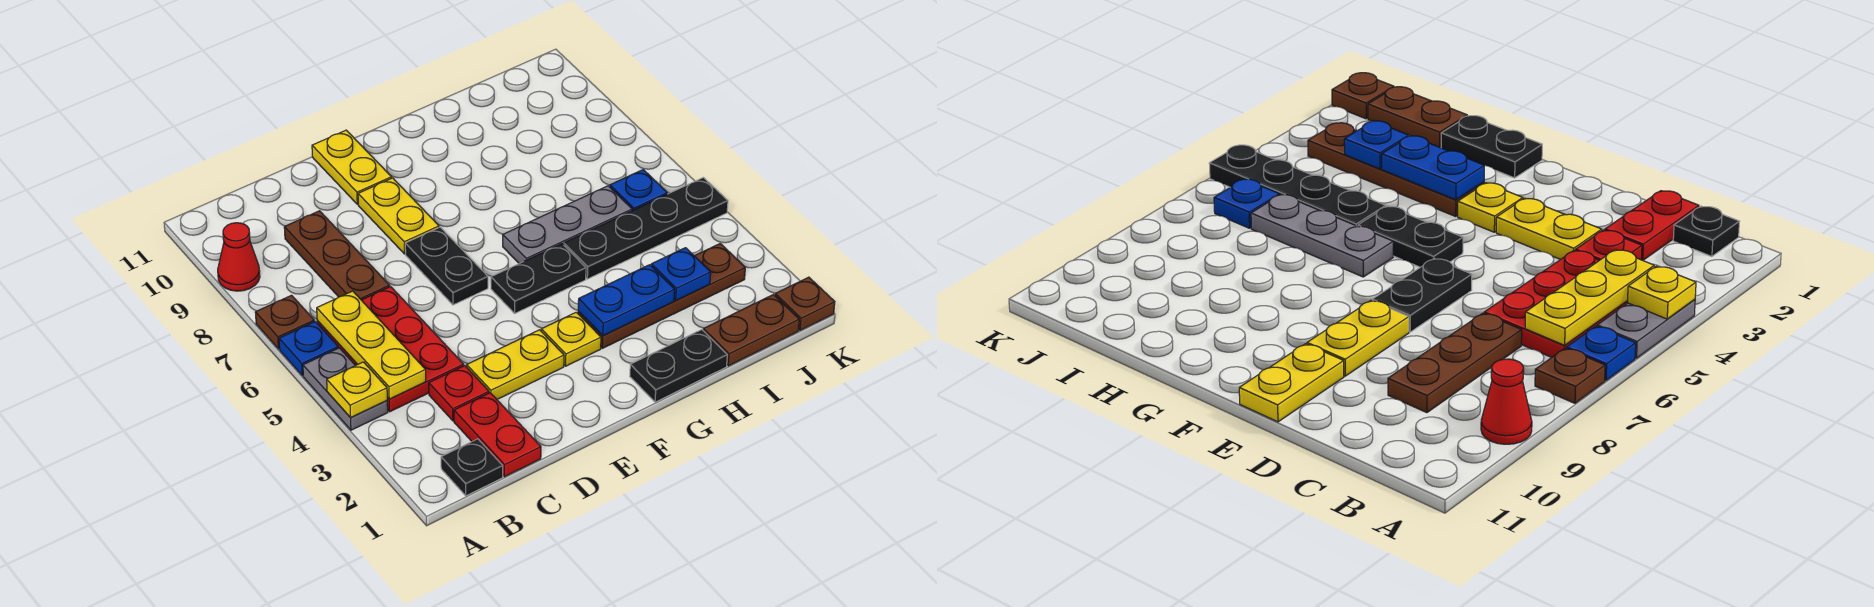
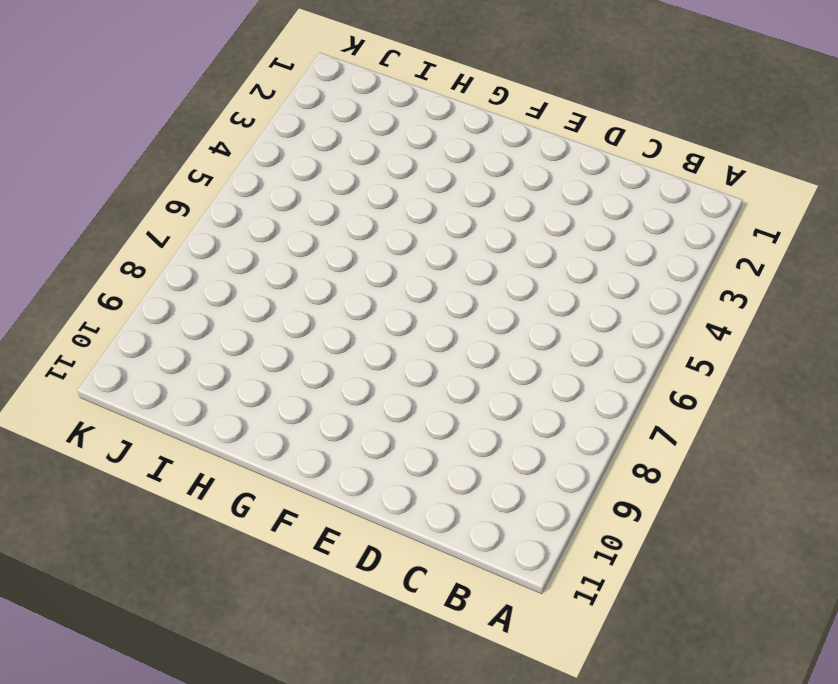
none -> grey plate A4:A5 level 1
none -> blue plate A6 level 1
none -> brown plate A7 level 1

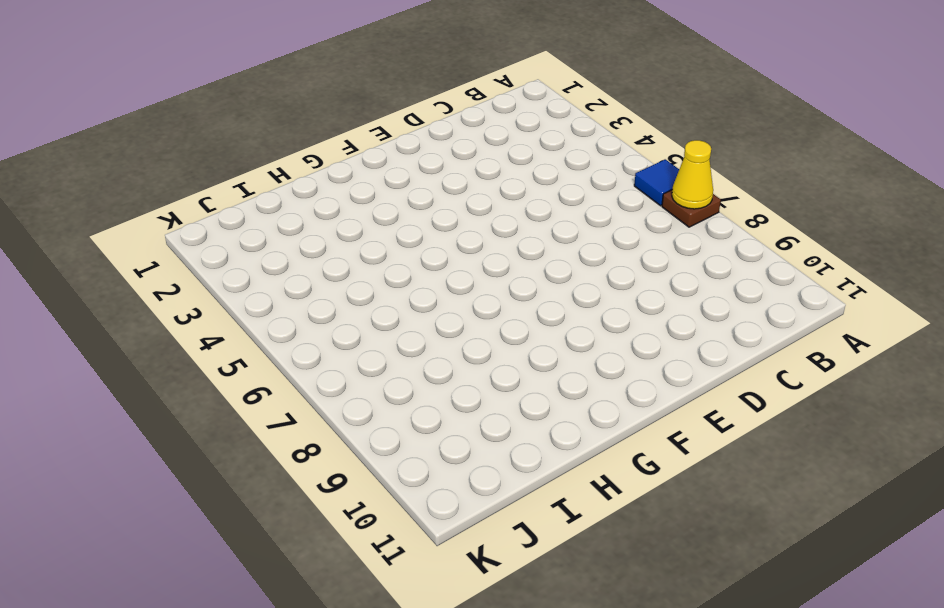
blue tile A6 level 1 -> blue plate A6 level 1
yellow cone A7 level 2 -> none
none -> grey plate A4:A5 level 1
none -> red cone A9 level 1
none -> black plate B1 level 1

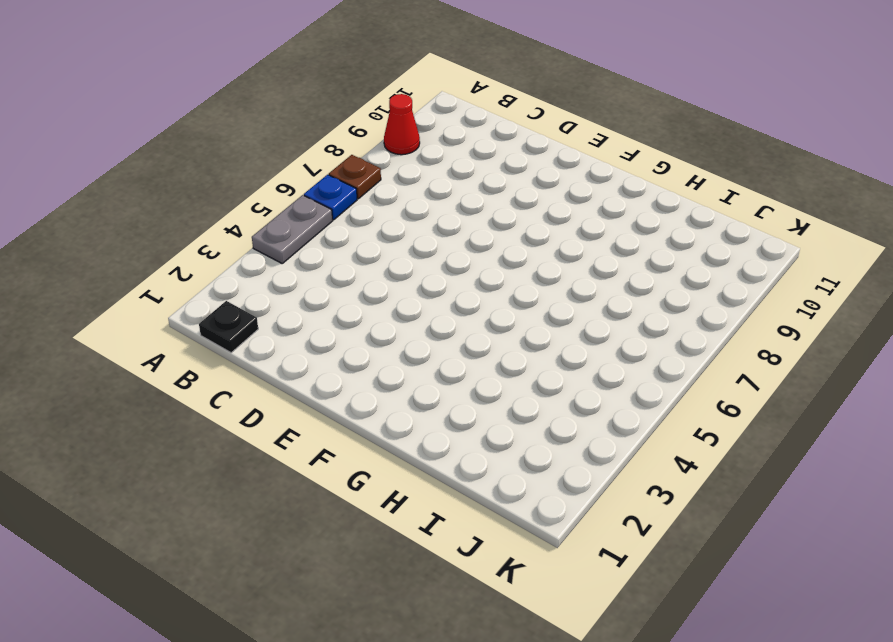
none -> red plate B4:C6 level 1
none -> red plate C1:C2 level 1
none -> red plate C3 level 1

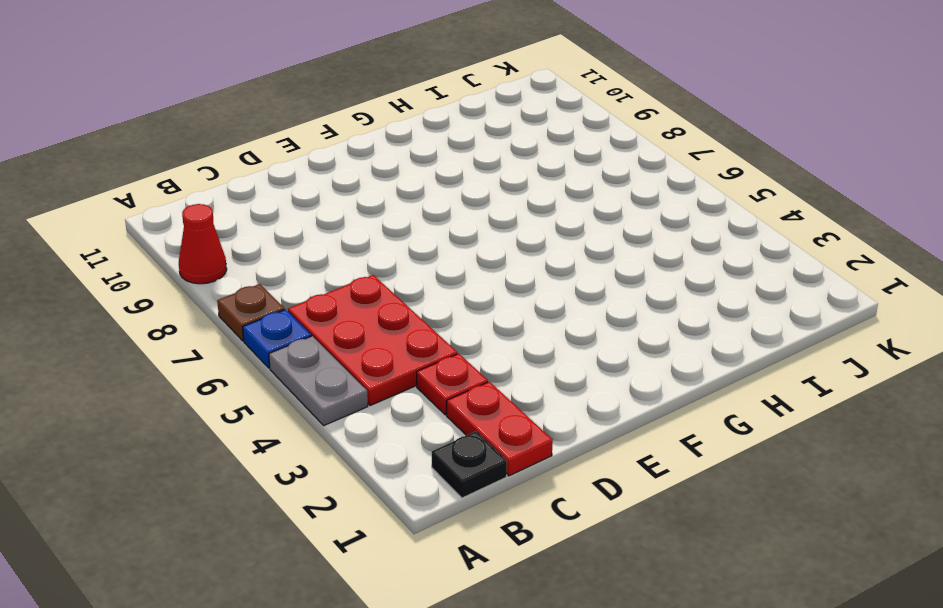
none -> brown plate C7:C9 level 1
none -> yellow plate D3:E3 level 1
none -> black plate E6:E7 level 1

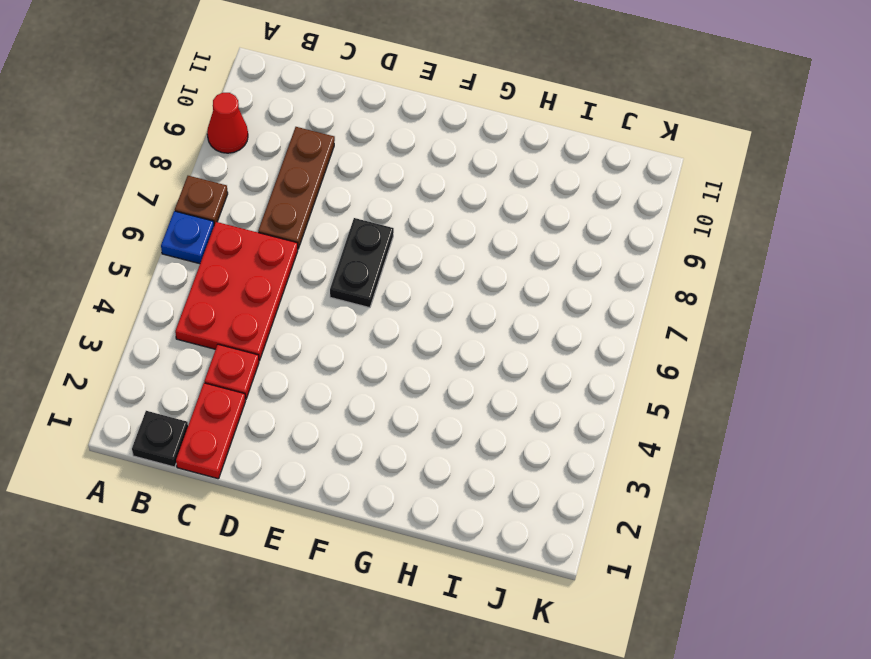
none -> grey plate A4:A5 level 1
none -> yellow plate D3:E3 level 1
none -> yellow plate E8:E9 level 1

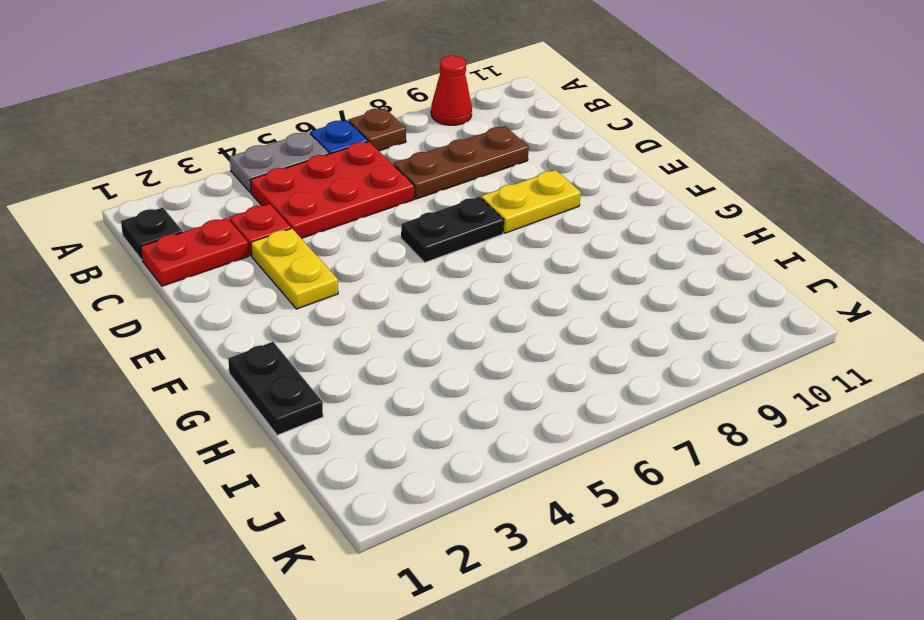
none -> yellow plate E10:E11 level 1
none -> yellow plate F3 level 1
none -> black plate F5:G5 level 1

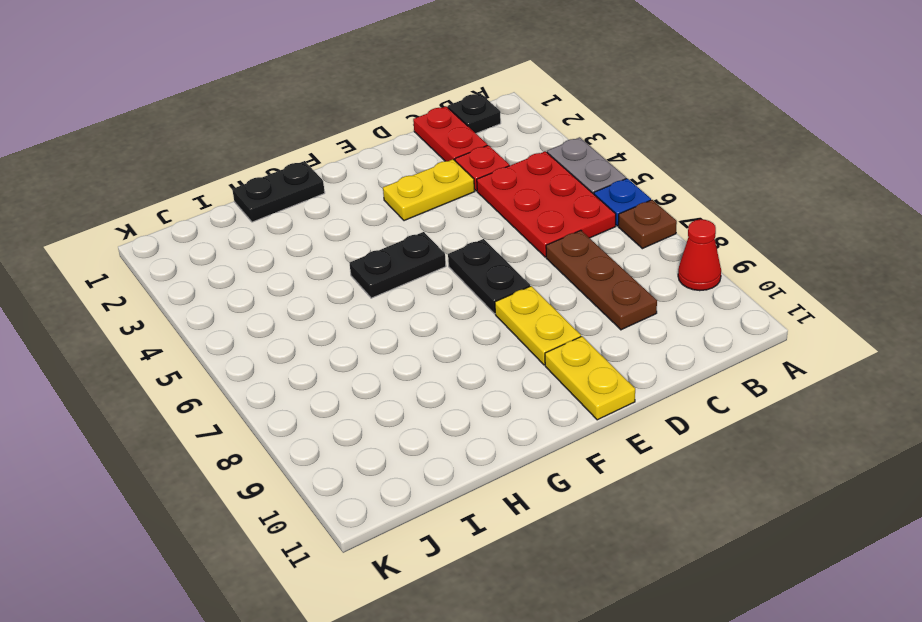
none -> yellow plate F3 level 1
none -> brown plate G3:J3 level 1
none -> grey plate G6:I6 level 1

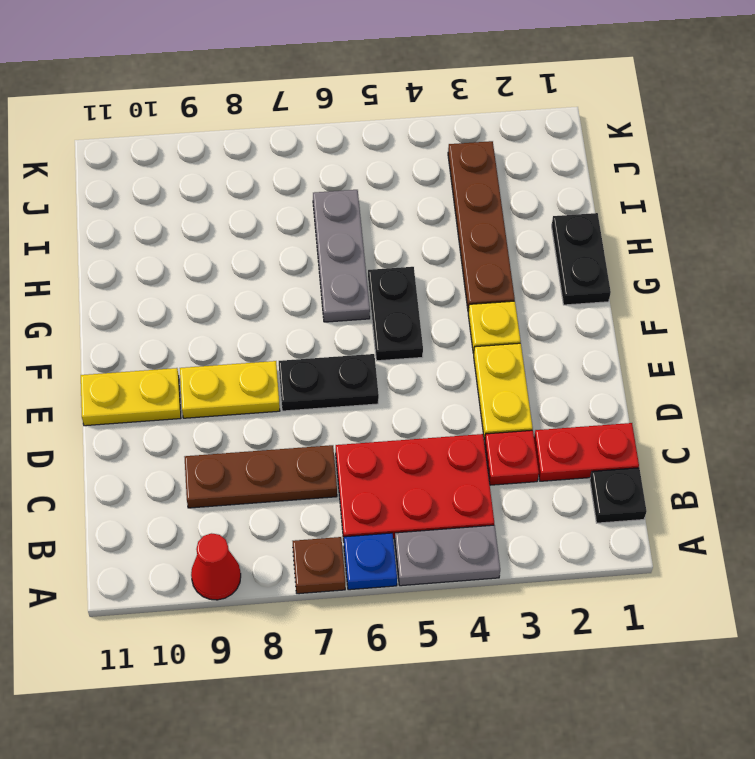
none -> black plate H5:K5 level 1
none -> brown plate I1:J1 level 1
none -> blue plate J6 level 1

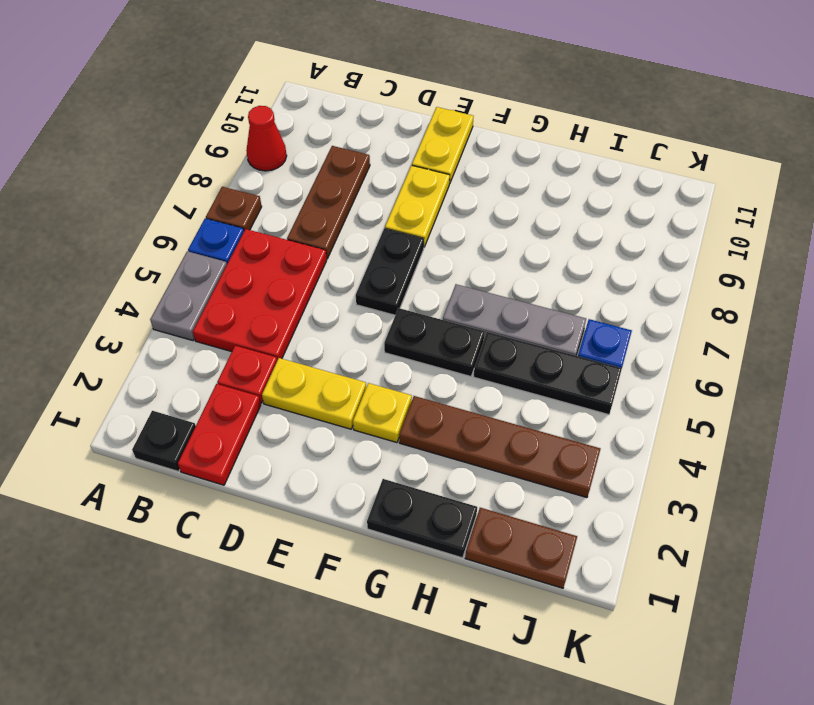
black plate H5:J5 level 1 -> black plate H5:K5 level 1
none -> brown plate K1 level 1
none -> yellow plate A4 level 2
none -> yellow plate B4:B6 level 2

